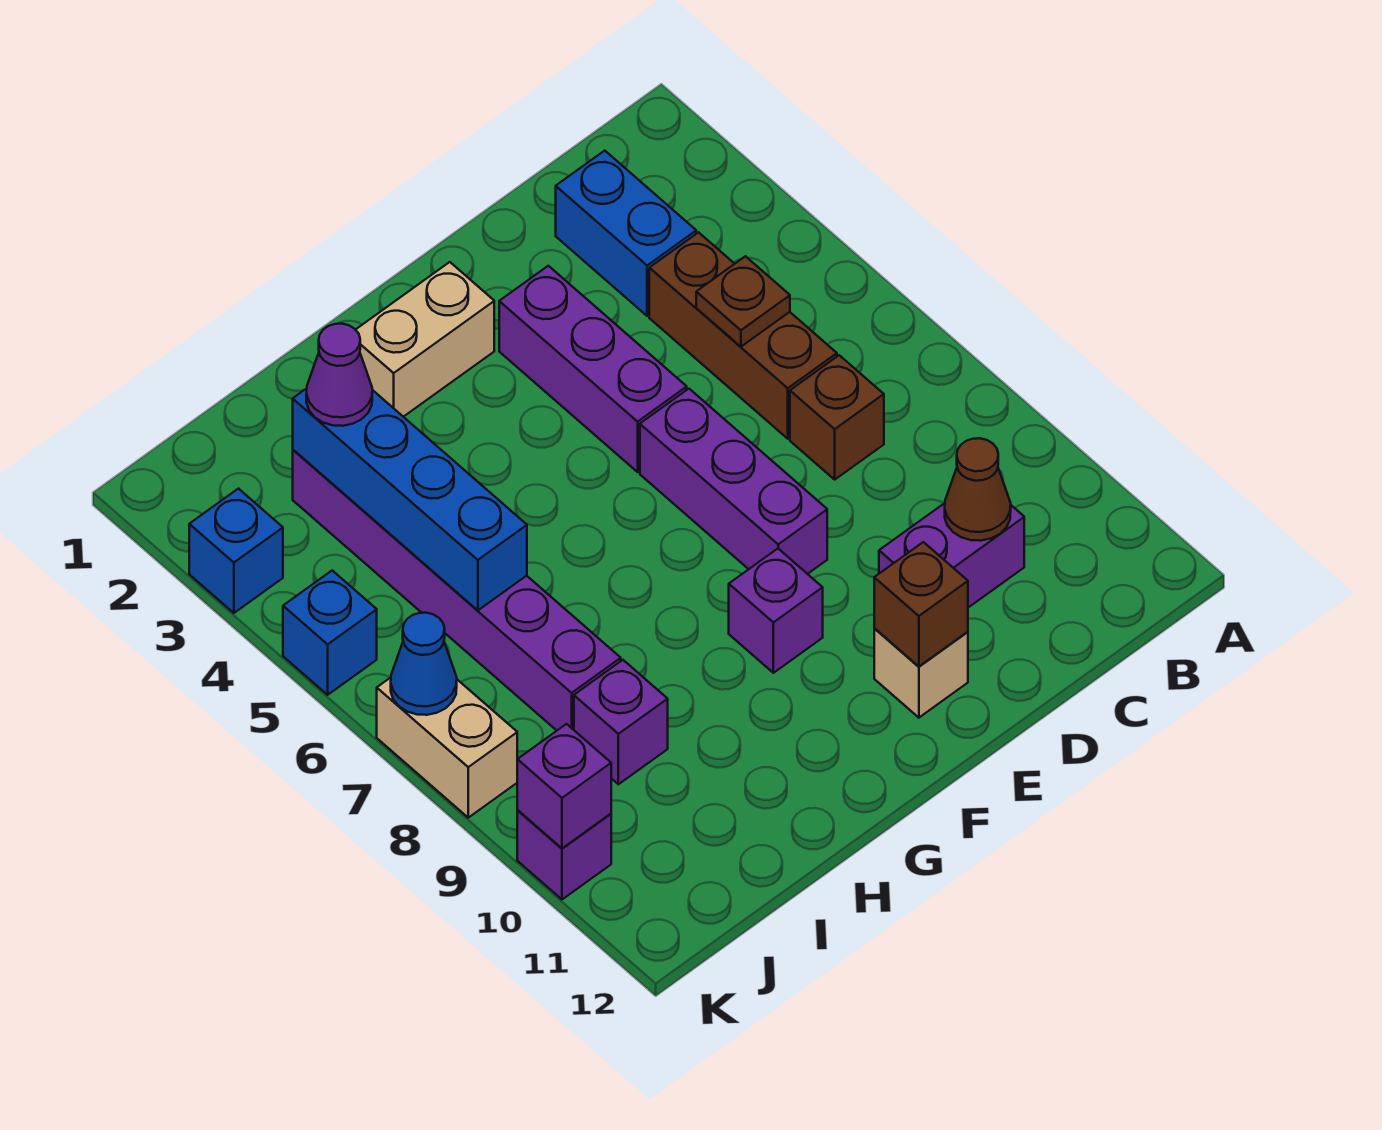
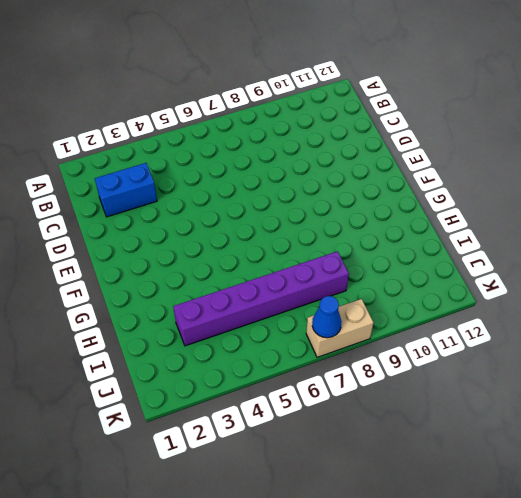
none -> brown brick C4:C6 level 1
none -> brown brick C7 level 1
none -> purple brick C10:D10 level 1

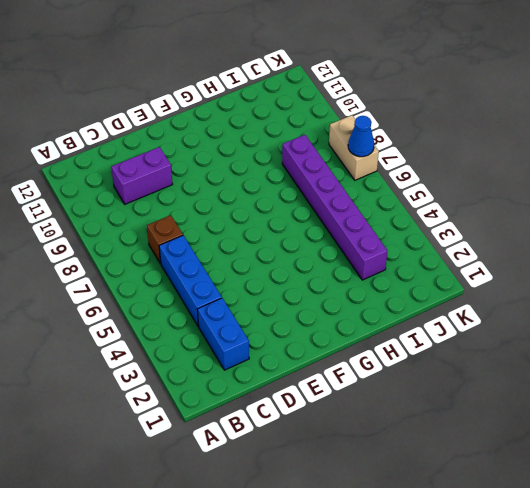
blue brick C4:C6 level 1 -> brown brick C4:C6 level 1
none -> purple brick E3:E5 level 1
none -> purple brick E6:E8 level 1
none -> tan brick E11 level 1

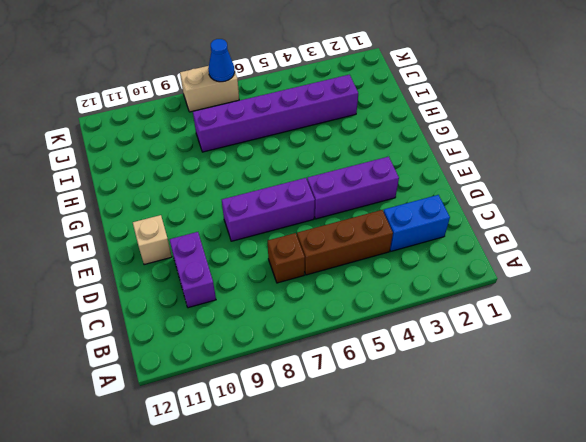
none -> tan brick F2:G2 level 1
none -> purple brick F9 level 1
none -> purple brick I9 level 1

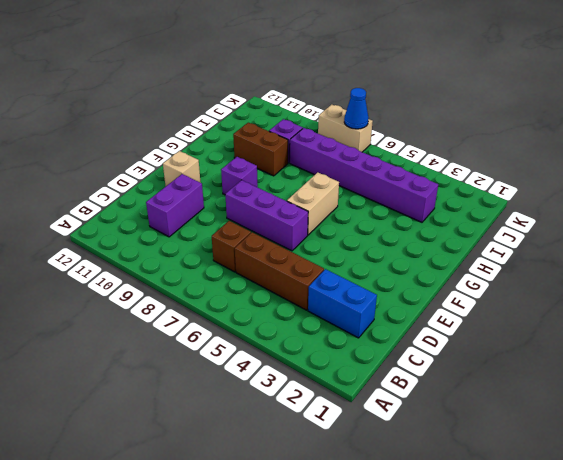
tan brick F6:G6 level 1 -> tan brick F2:G2 level 1
brown brick H9:H10 level 1 -> none
none -> purple brick E3:E5 level 1
none -> blue brick K3 level 1
none -> blue brick K5 level 1

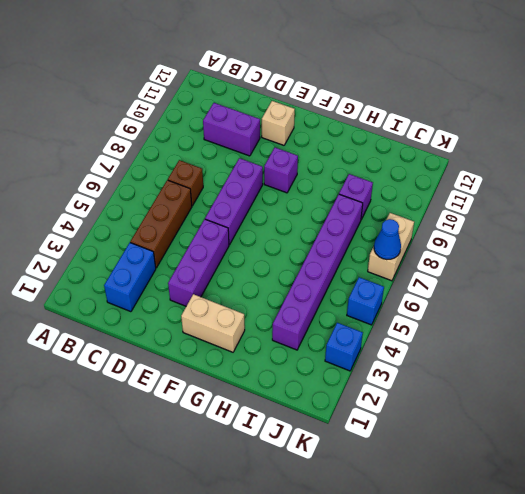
none -> purple brick K10 level 1
none -> brown plate C5 level 2
none -> brown cone C10 level 2

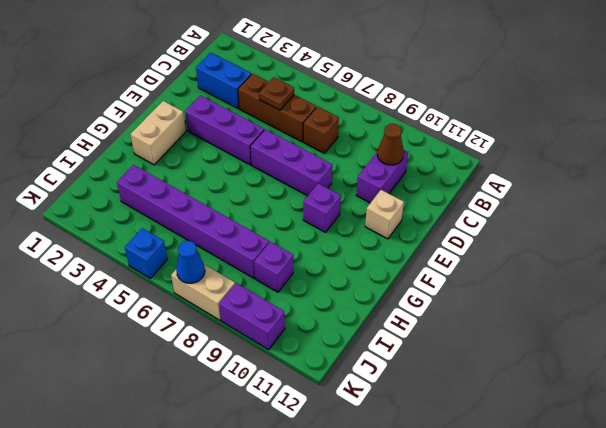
purple brick K9:K10 level 1 -> purple brick K10 level 1
none -> blue brick K3 level 1
none -> brown brick E11 level 2
none -> blue brick I3:I6 level 2

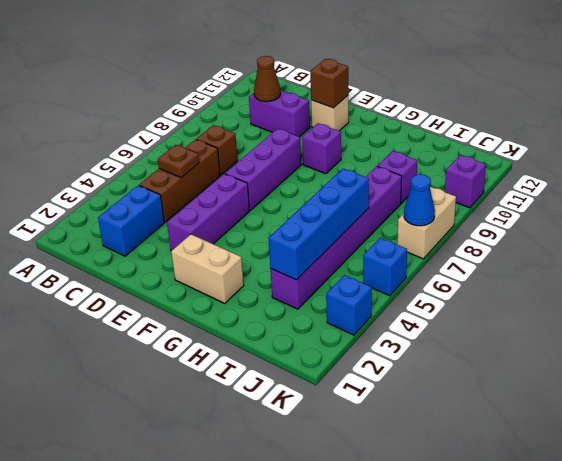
none -> purple brick K10 level 2
none -> purple cone I3 level 3

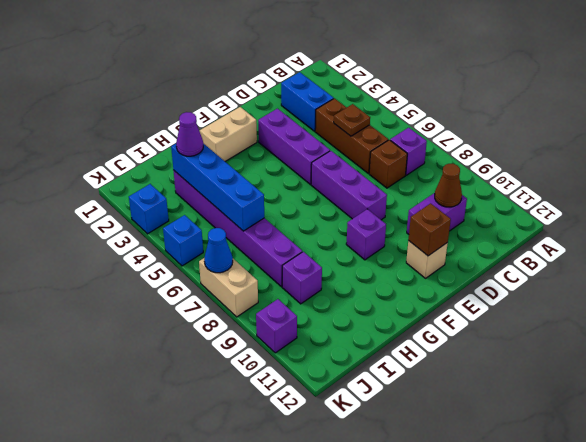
purple brick B7 level 1 -> purple brick K10 level 2

